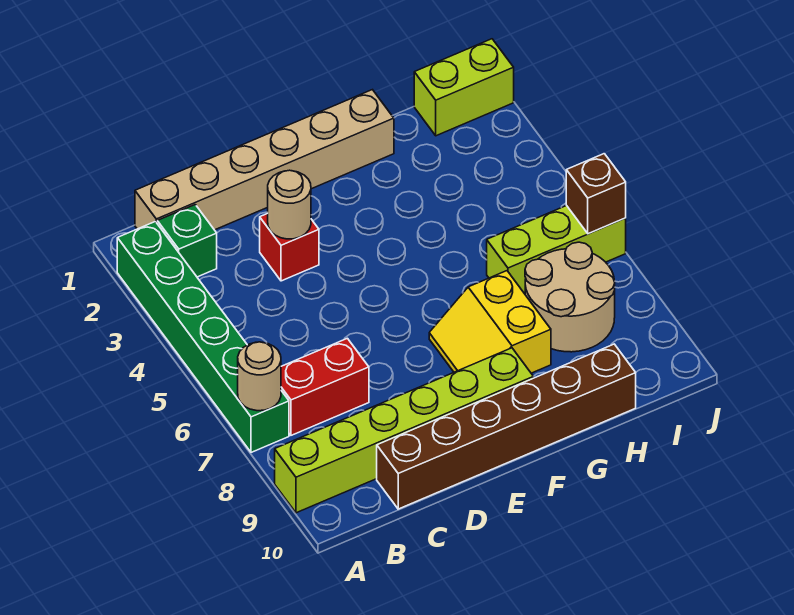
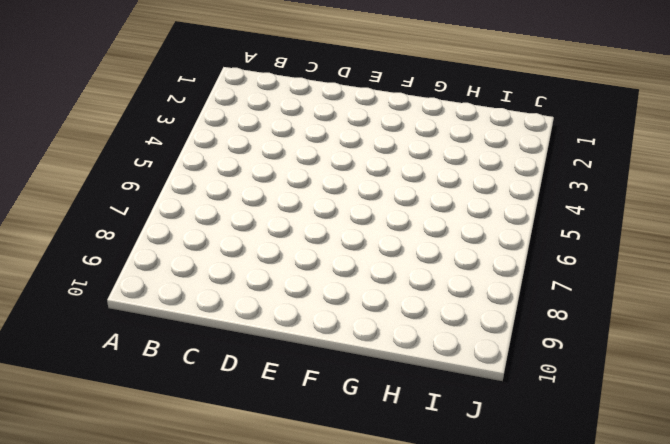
none -> green brick A2:A7 level 1
none -> lime brick A9:F9 level 1
none -> tan brick B1:G1 level 1

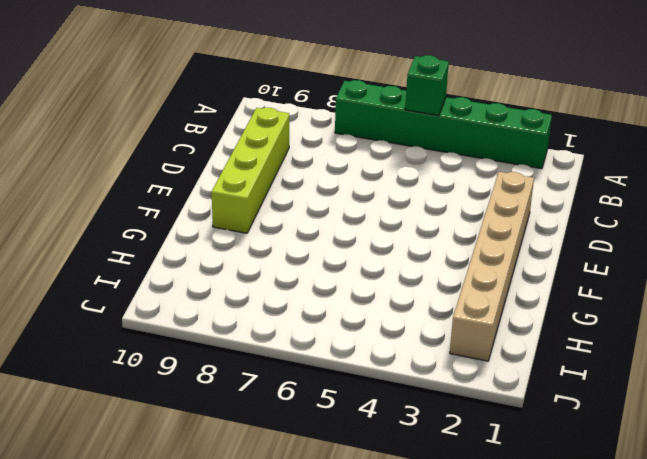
green brick A5 level 2 -> green brick B2 level 1
lime brick C9:F9 level 1 -> lime brick A9:F9 level 1
tan brick D2:I2 level 1 -> tan brick B1:G1 level 1
none -> red brick B7:C7 level 1
none -> brown brick C10:H10 level 1
none -> red brick D3 level 1

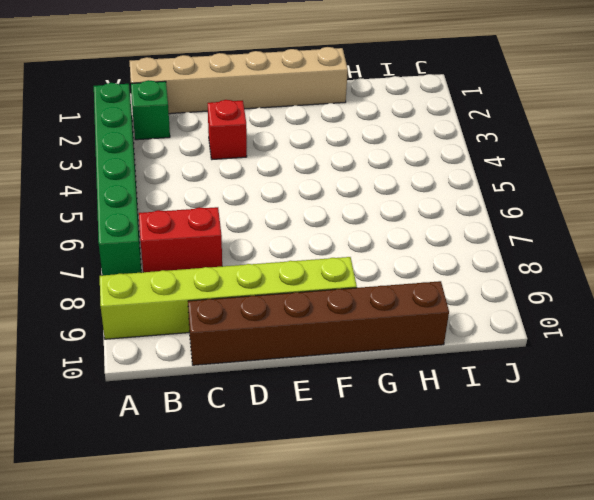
none -> yellow slope F7:G8 level 1 top G
none -> lime brick H6:J6 level 1
none -> tan round brick H7:I8 level 1

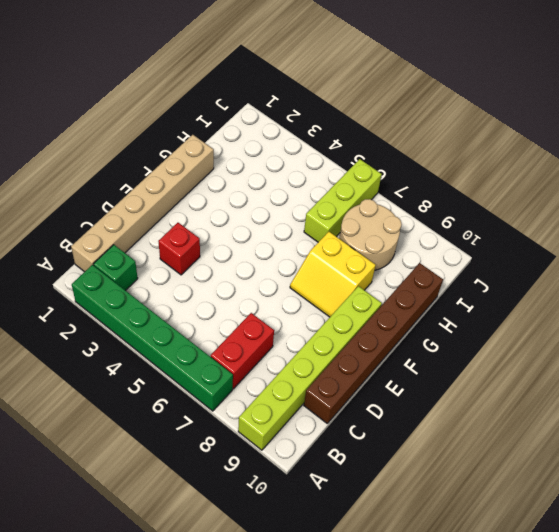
none -> lime brick I1:J1 level 1
none -> tan round brick A7 level 2
none -> tan round brick D3 level 2

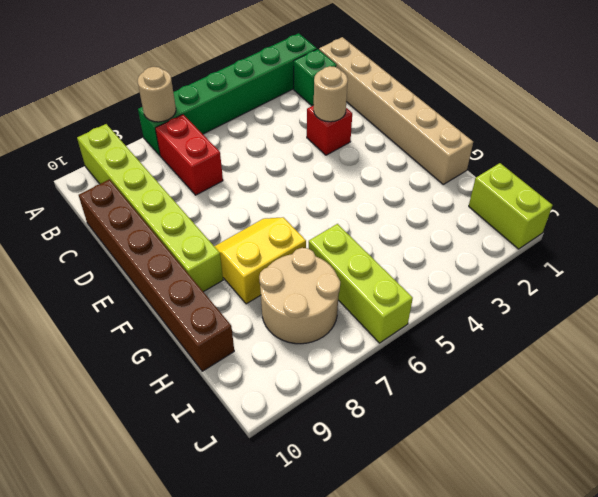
none -> brown brick J6 level 2

